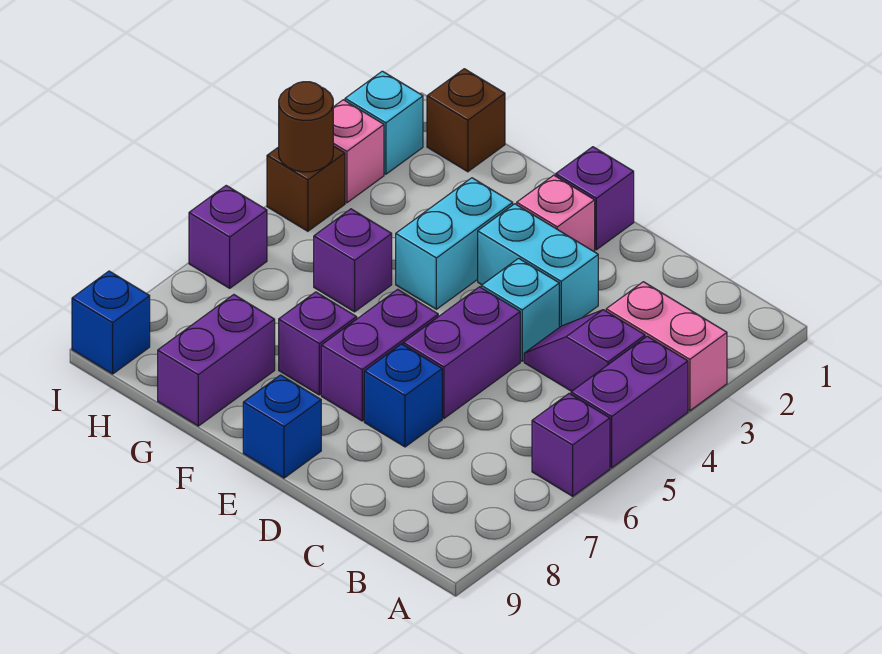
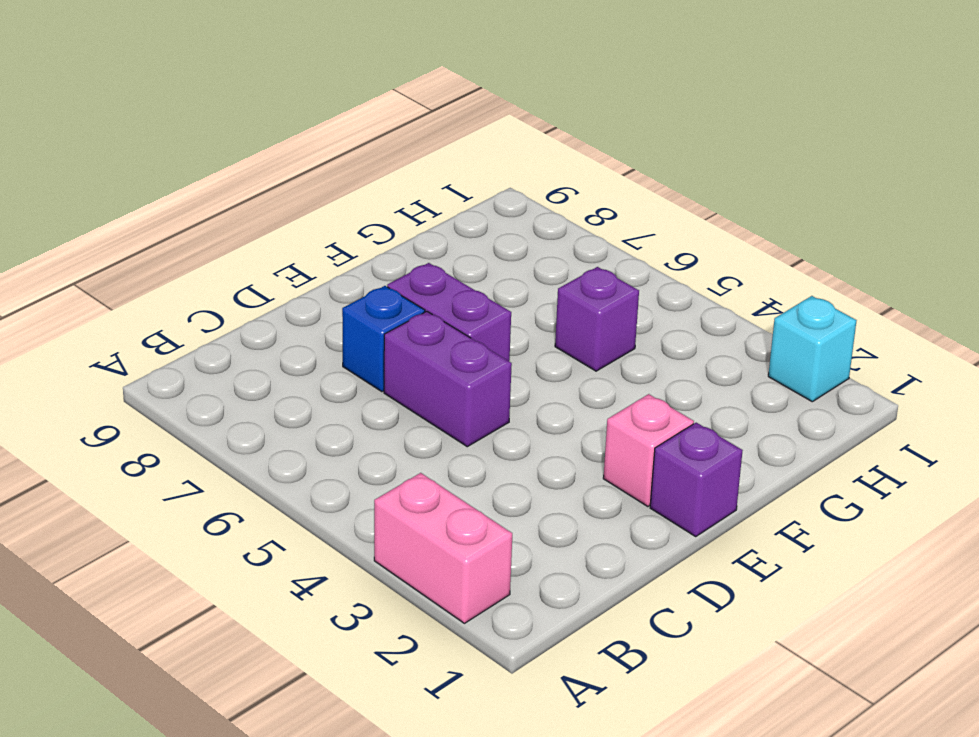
pink brick A2:A3 level 1 -> pink brick A3:B3 level 1
none -> purple brick A4:A5 level 1
none -> purple brick A6 level 1
none -> purple slope B4:C4 level 1 top B

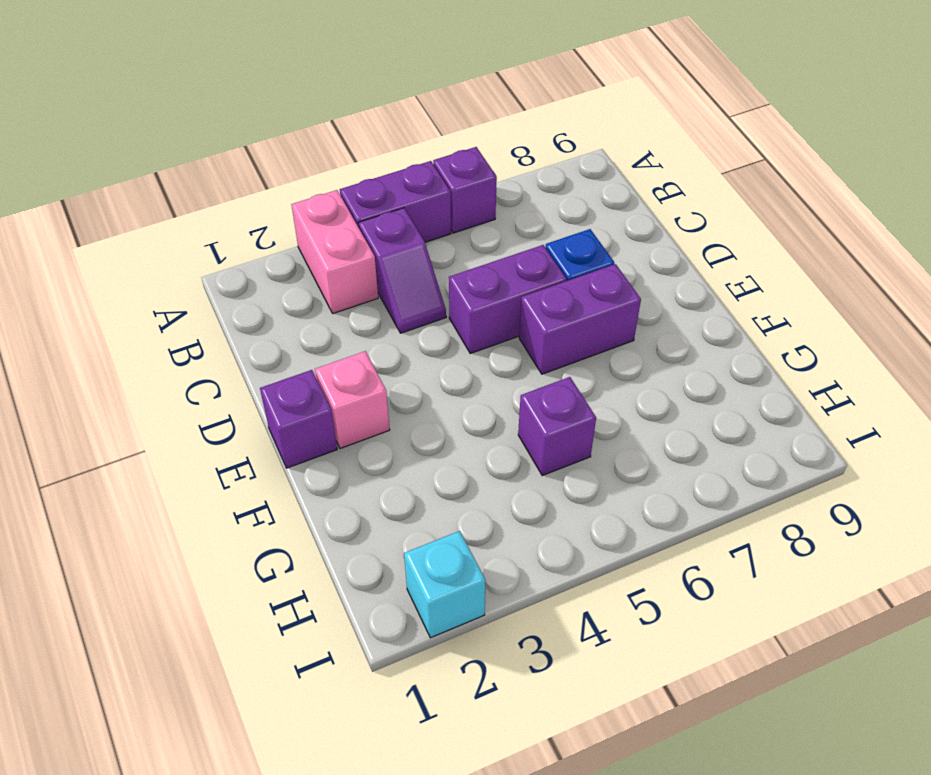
none -> cyan brick D3:E3 level 1
none -> cyan brick D4 level 1
none -> blue brick E9 level 1

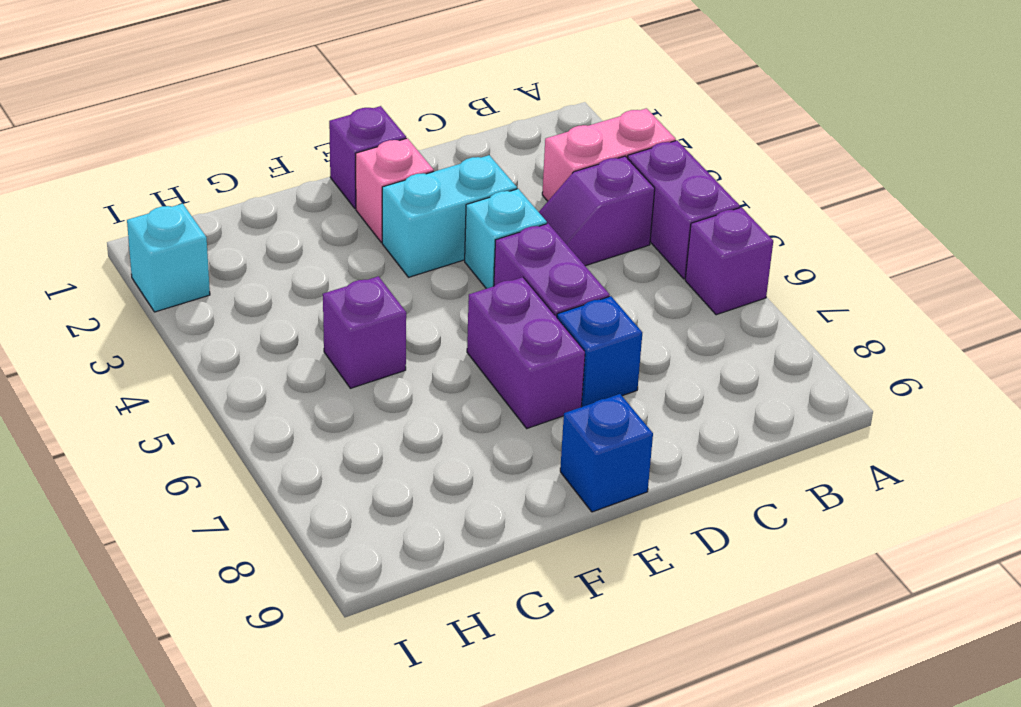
none -> cyan brick F3:F4 level 1
none -> purple brick F7 level 1
none -> purple brick G8:G9 level 1

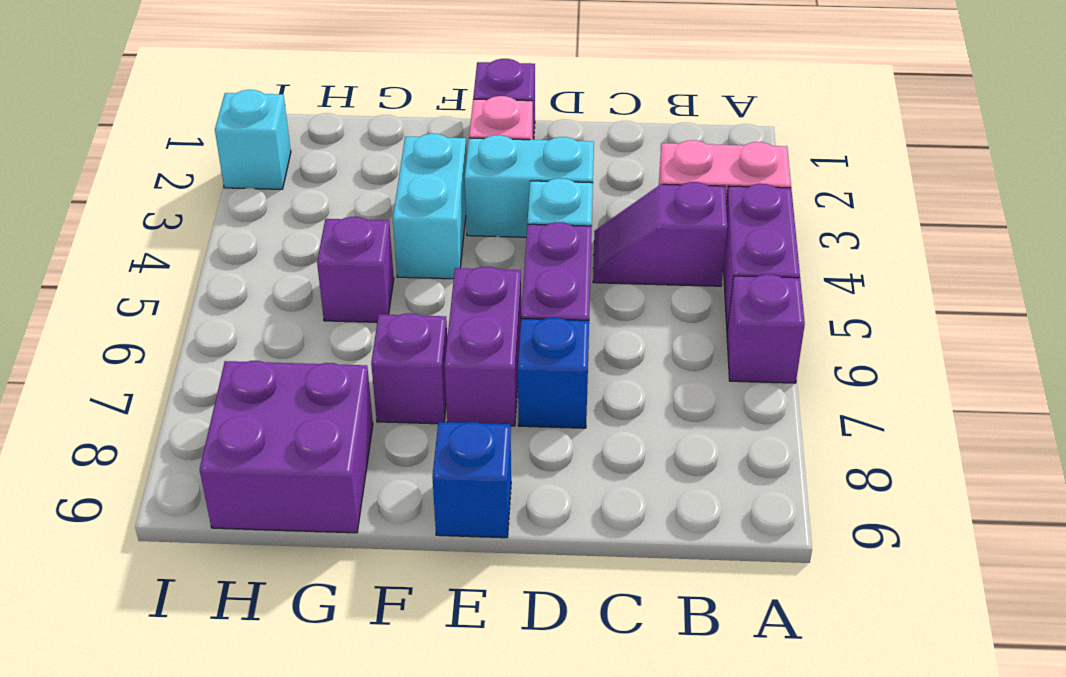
purple brick G8:H9 level 1 -> purple brick G8:G9 level 1
none -> brown brick H1 level 1
none -> pink brick I3 level 1
none -> brown brick I4 level 1

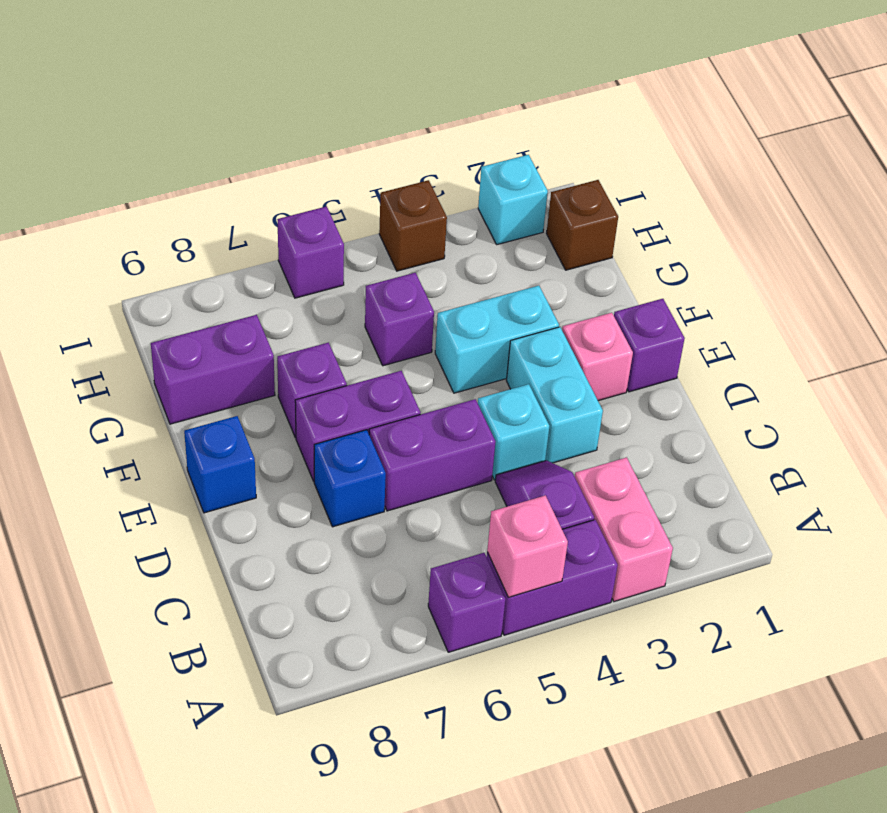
pink brick A5 level 2 -> pink brick I3 level 1
none -> blue brick I9 level 1
none -> brown round brick I4 level 2

